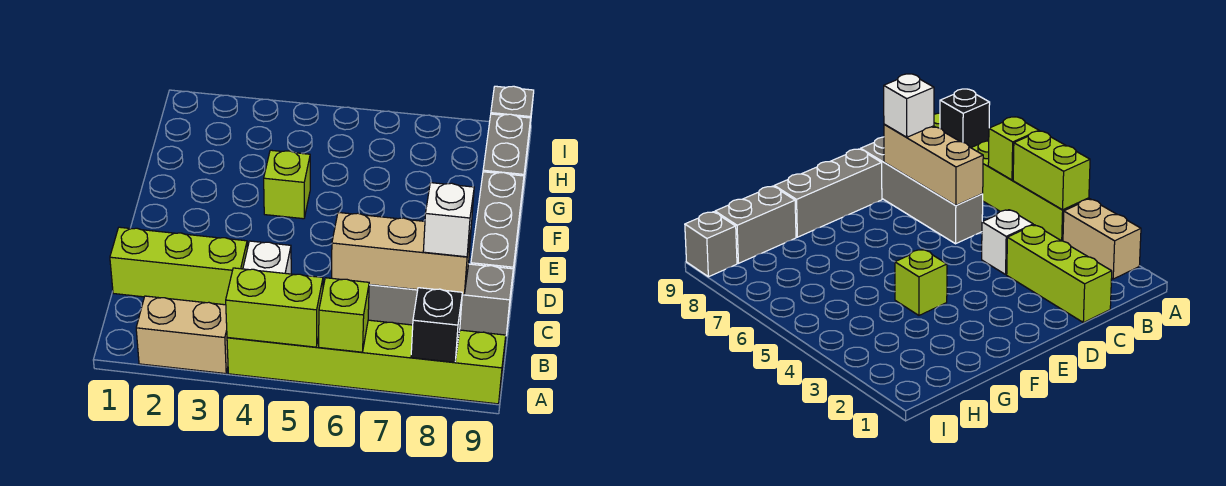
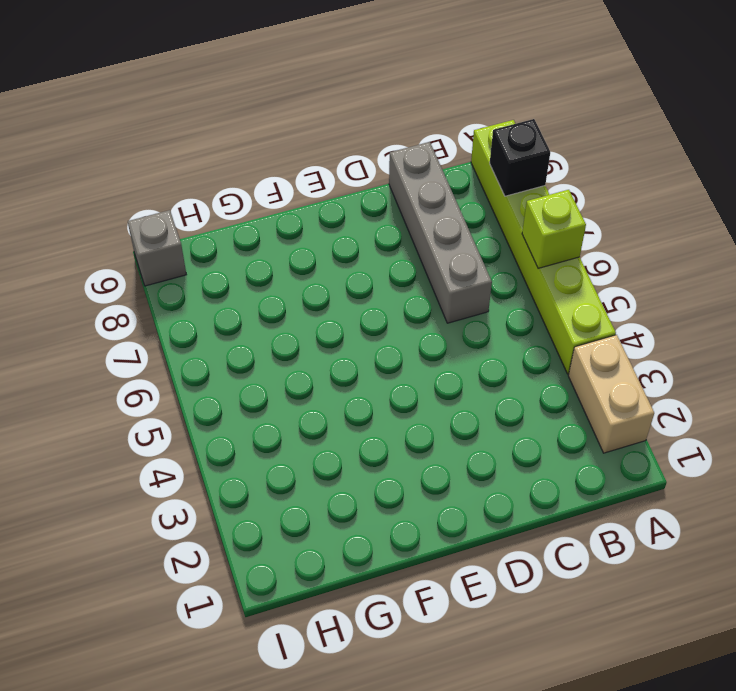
none -> lime brick C1:C3 level 1
none -> white brick C4 level 1
none -> grey brick D9:F9 level 1

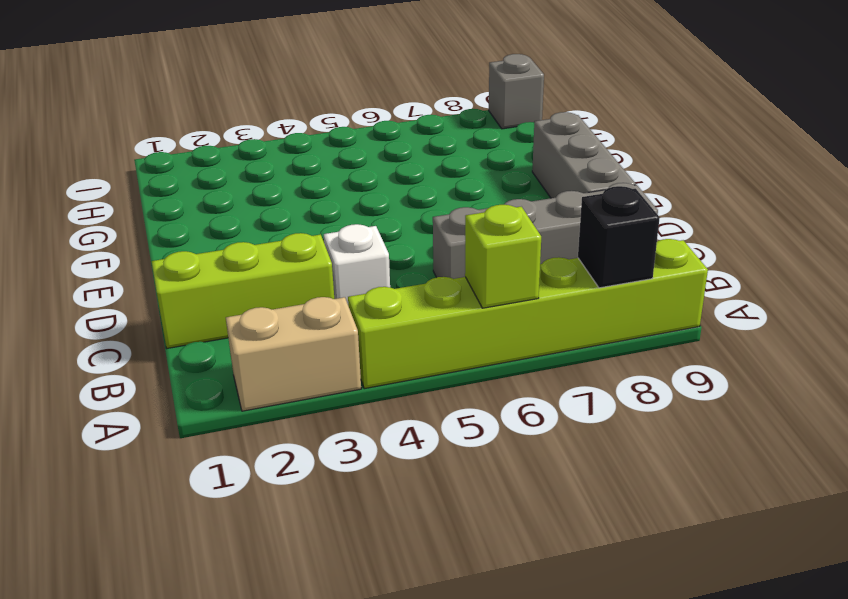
none -> lime brick F4 level 1
none -> grey brick G9:H9 level 1
none -> lime brick A4:A5 level 2

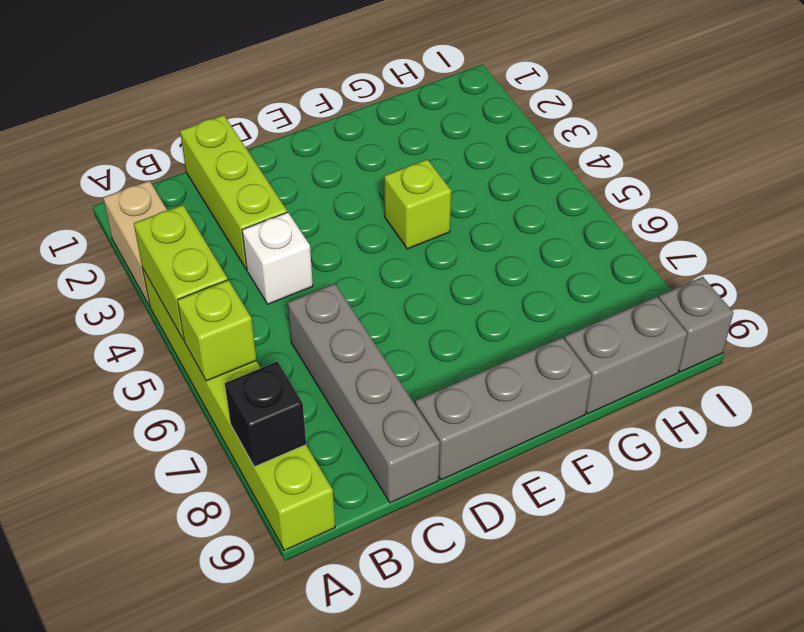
none -> tan brick C6:C8 level 2
none -> white brick C8 level 3

